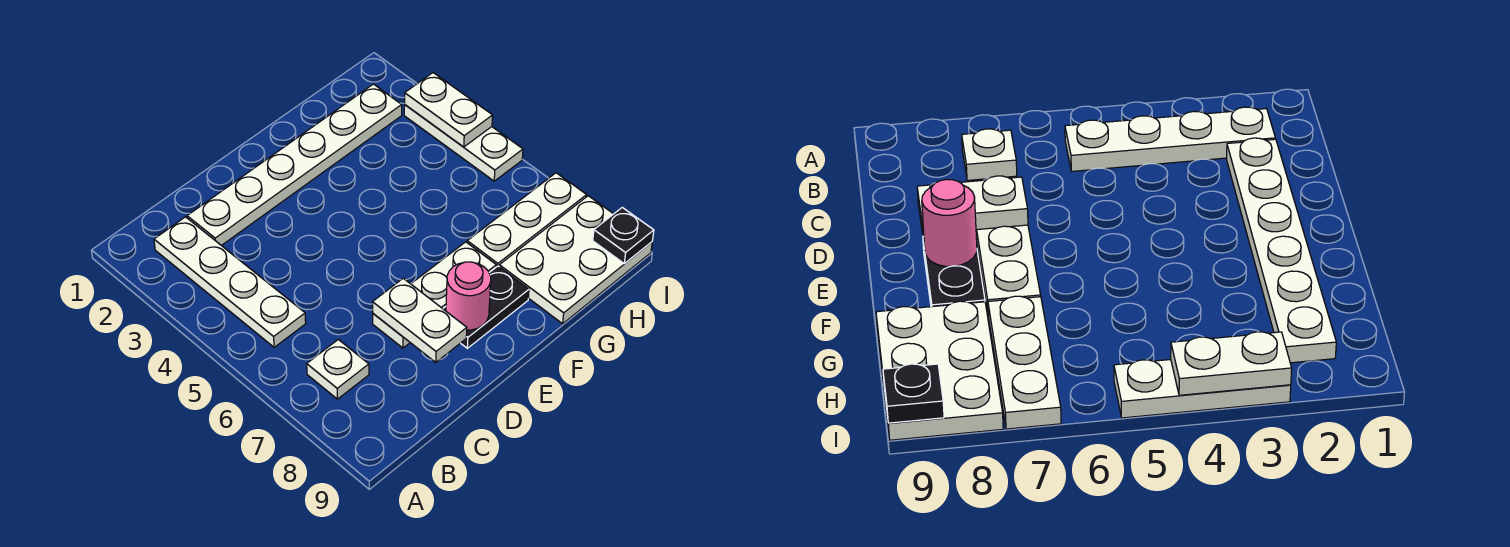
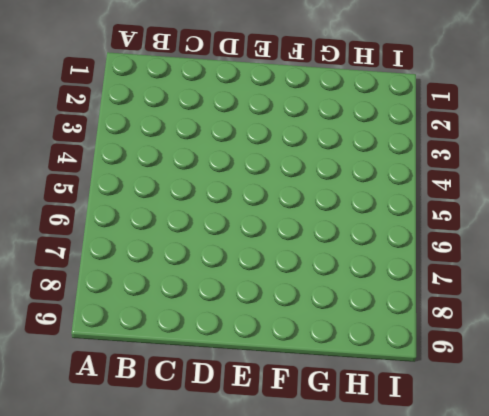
none -> white plate B2:B5 level 1
none -> white plate B7 level 1
none -> white plate C2:H2 level 1

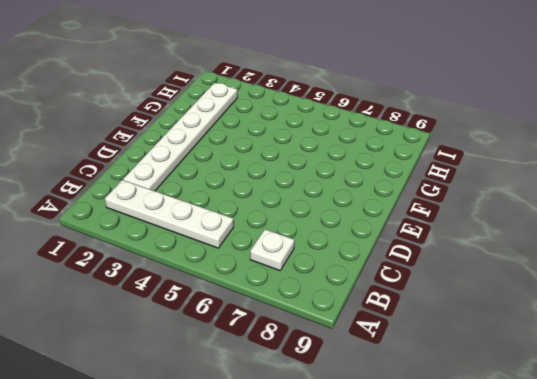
none -> white plate D7:F7 level 1
none -> black plate E8:F8 level 1
none -> white plate G7:I7 level 1

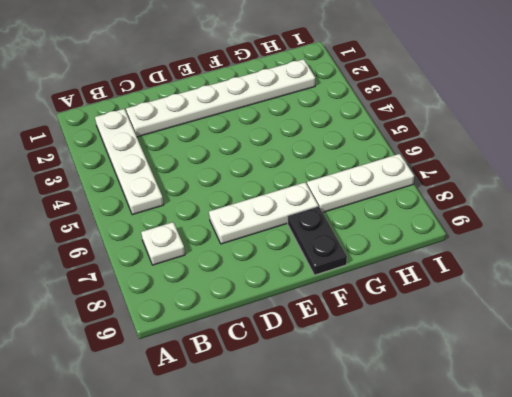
black plate F8:F9 level 1 -> black plate E8:F8 level 1
none -> white plate G8:I9 level 1
none -> white plate I3:I5 level 1
none -> white plate D7:D8 level 2

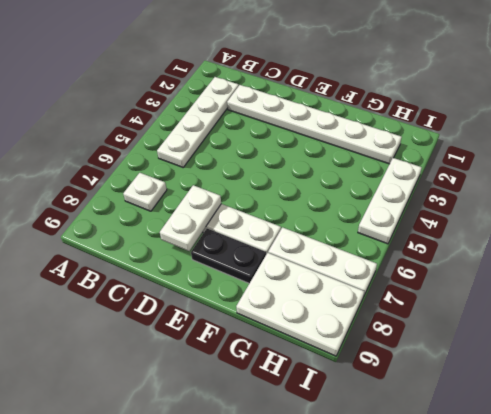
none -> pink round brick E8 level 2
none -> white plate I3:I4 level 2
none -> black plate I9 level 2

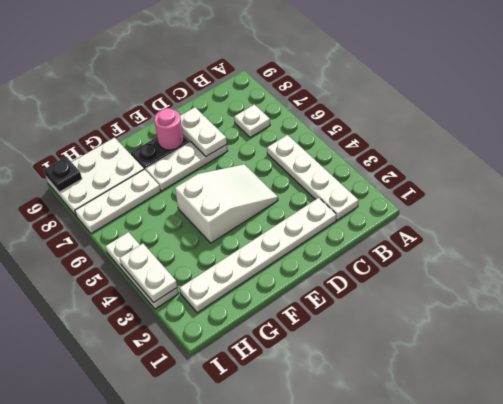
white slope D4:F5 level 1 top F -> none

